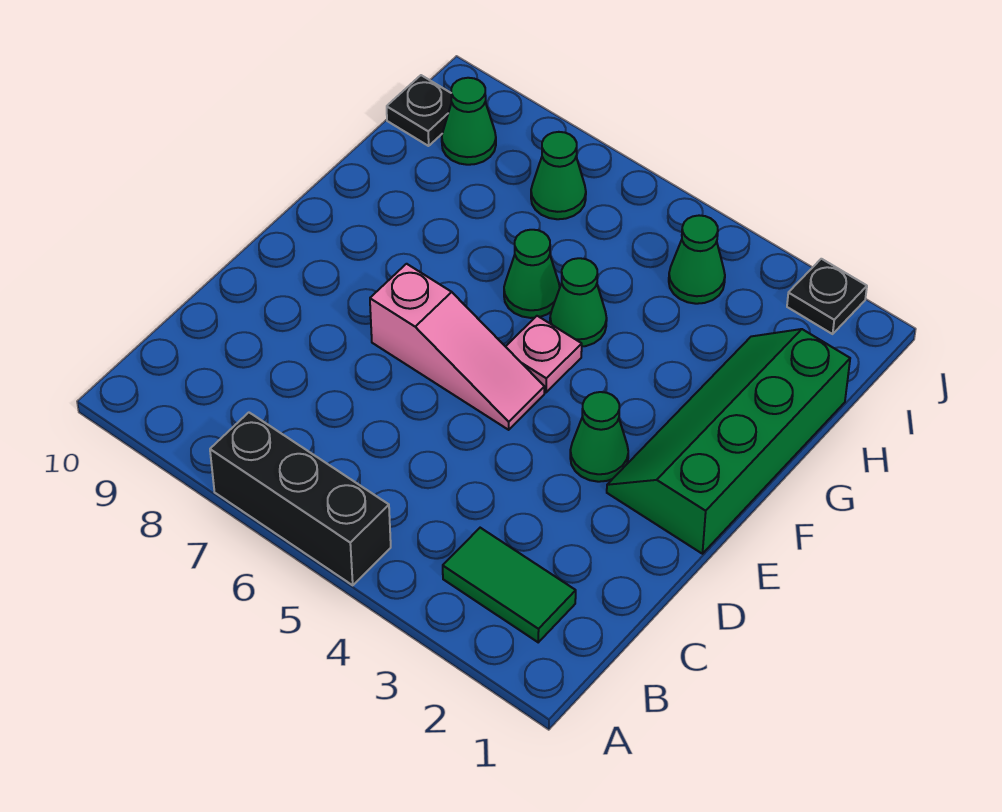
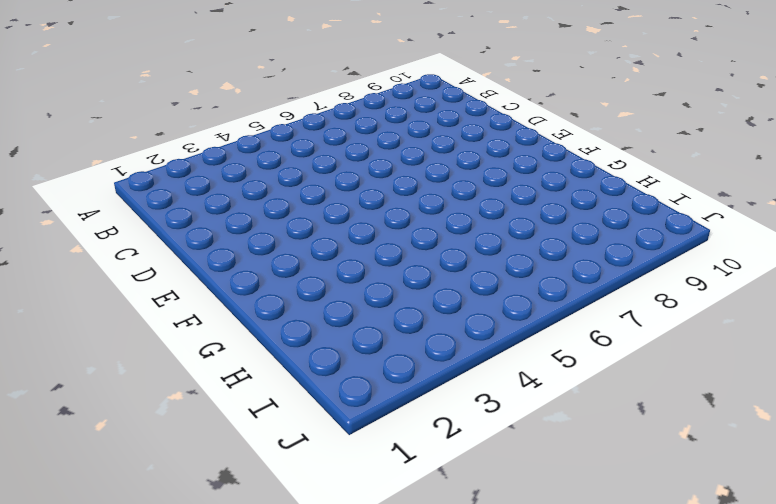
none -> black brick A5:A7 level 1
none -> green tile B2:B3 level 1
none -> green slope E1:H2 level 1 top 1

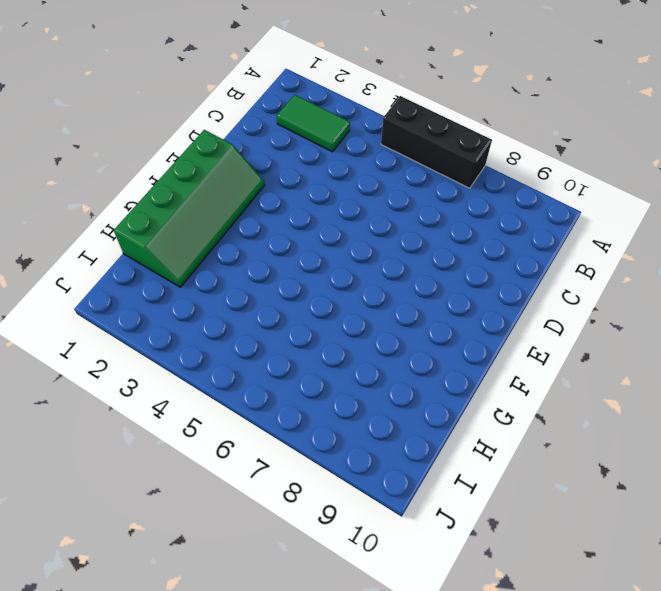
none -> green cone E3 level 1
none -> pink slope E5:E7 level 1 top 7
none -> pink plate F5 level 1

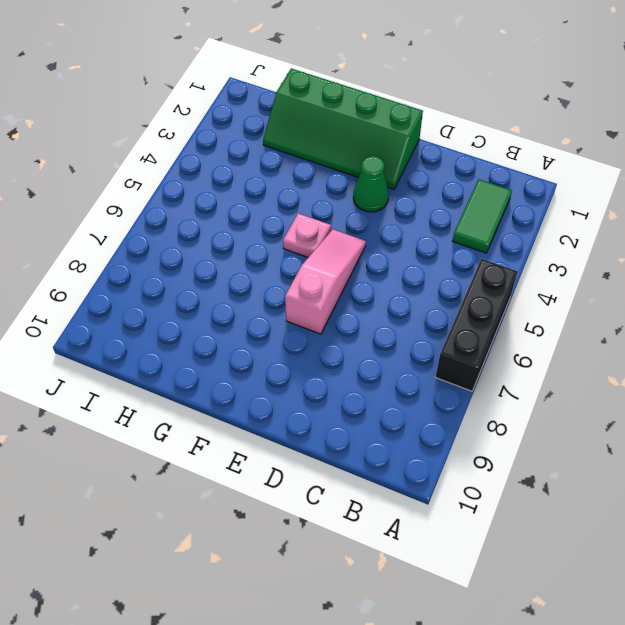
none -> green cone G5 level 1
none -> green cone G6 level 1
none -> green cone I4 level 1

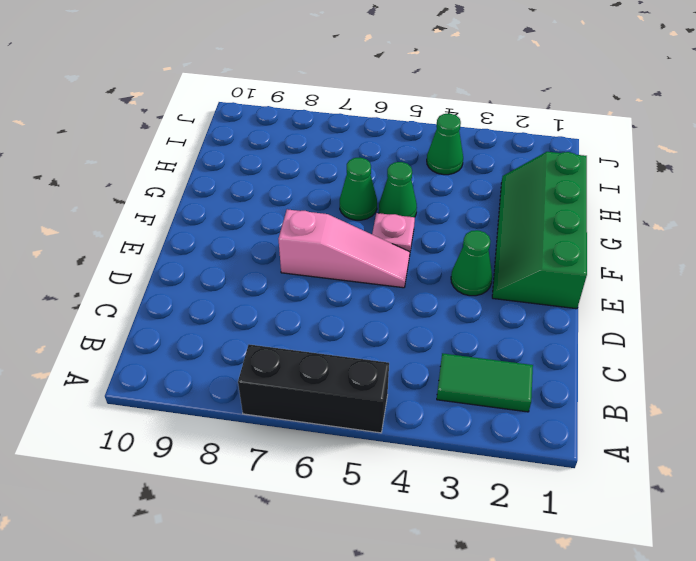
none -> green cone I7 level 1
none -> green cone I9 level 1
none -> black plate I10 level 1

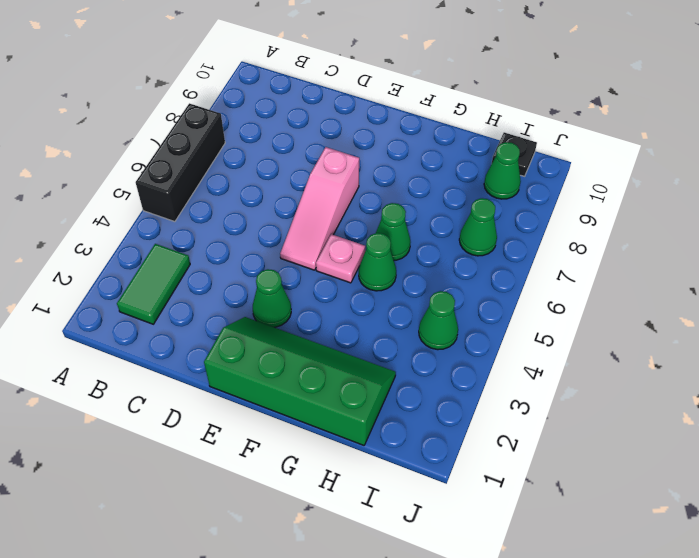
none -> black plate J2 level 1

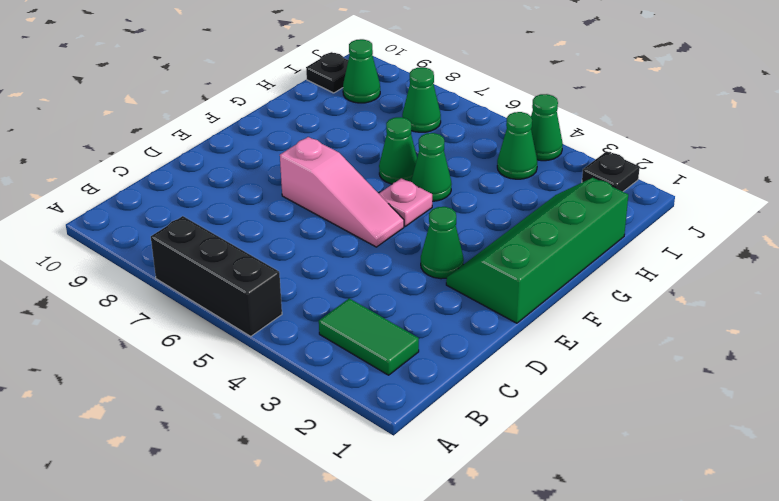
green cone J4 level 1 -> none

